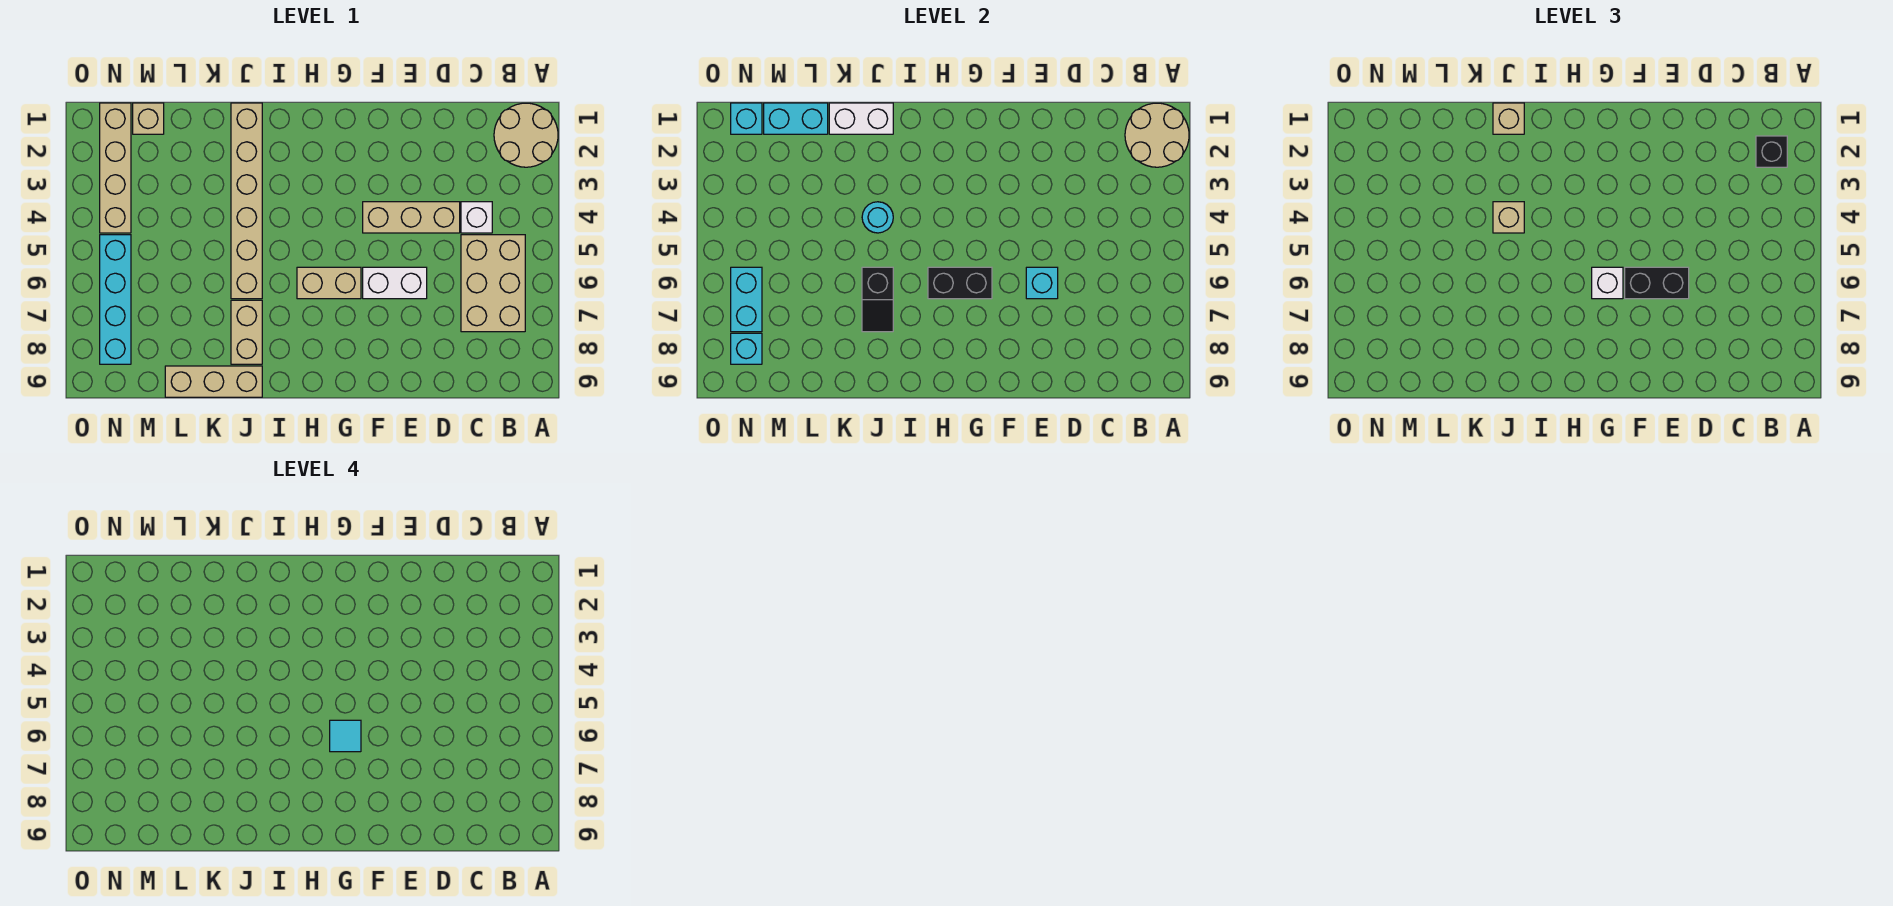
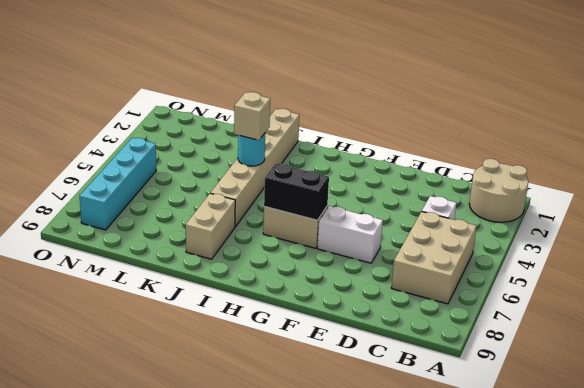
none -> tan brick D4:F4 level 1
none -> tan brick J9:L9 level 1
none -> tan brick M1 level 1

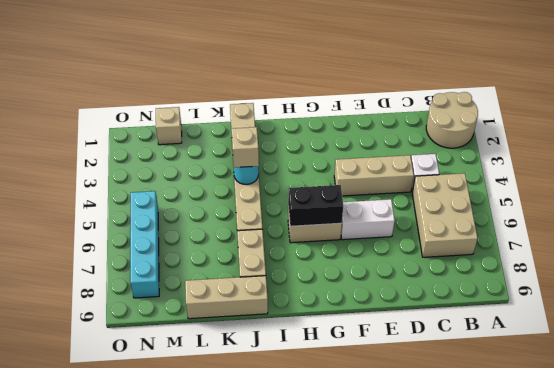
none -> tan brick N1:N4 level 1
none -> tan round brick A1:B2 level 2
none -> cyan brick E6 level 2

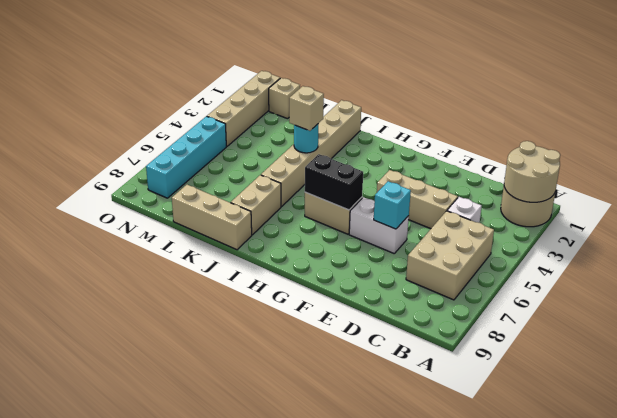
none -> white brick J1:K1 level 2
none -> black slope J6:J7 level 2 top 6
none -> cyan brick L1:M1 level 2

